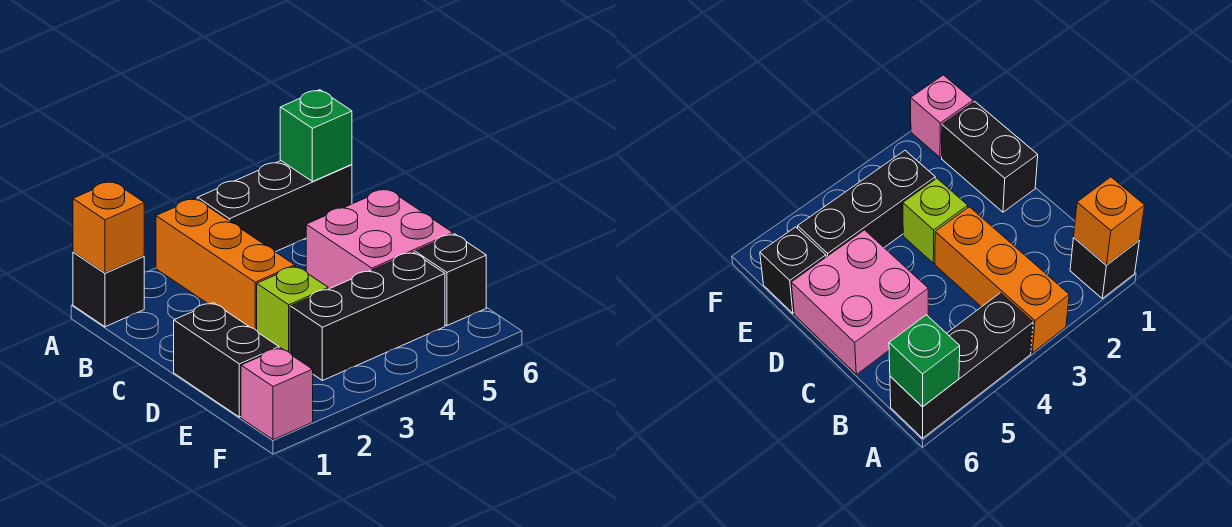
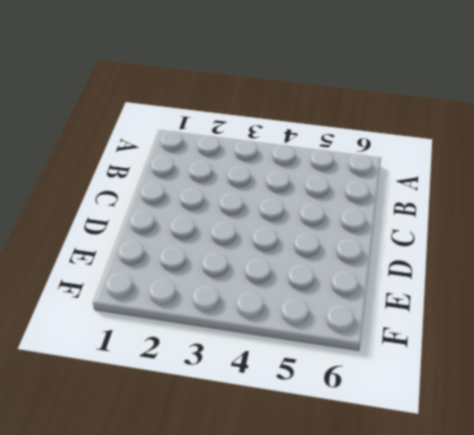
none -> black brick A1 level 1
none -> orange brick A3:C3 level 1

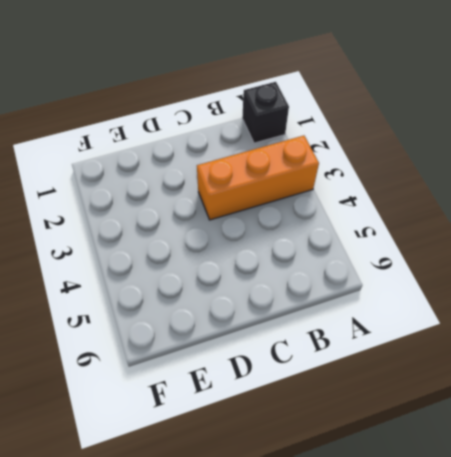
none -> black brick A4:A6 level 1
none -> pink brick C5:D6 level 1

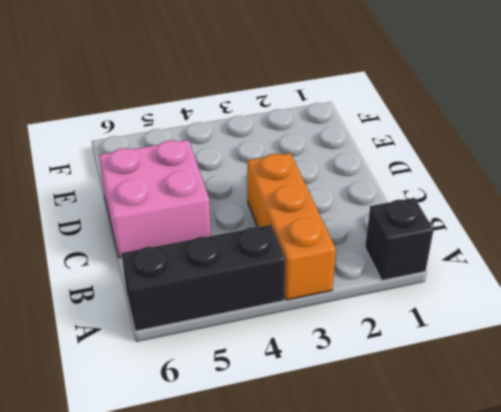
none -> black brick D1:E1 level 1
none -> lime brick D3 level 1

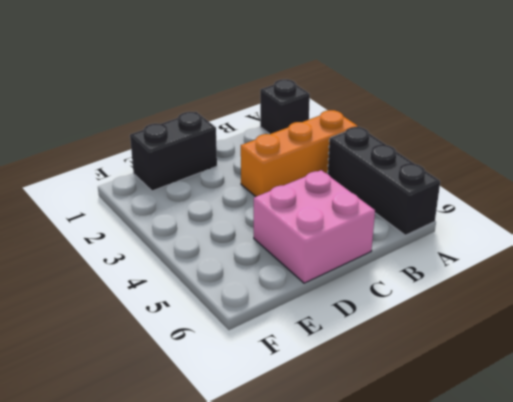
none -> lime brick D3 level 1
none -> black brick E3:E5 level 1

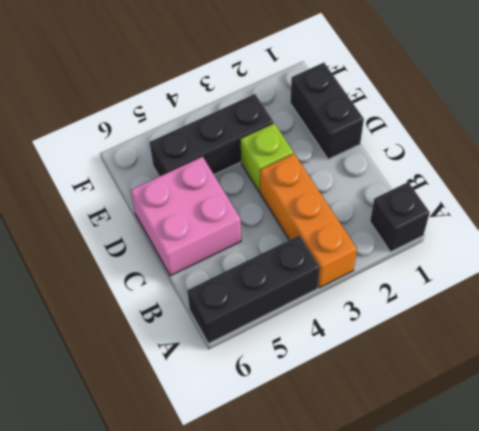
none -> black brick E6 level 1
none -> pink brick F1 level 1

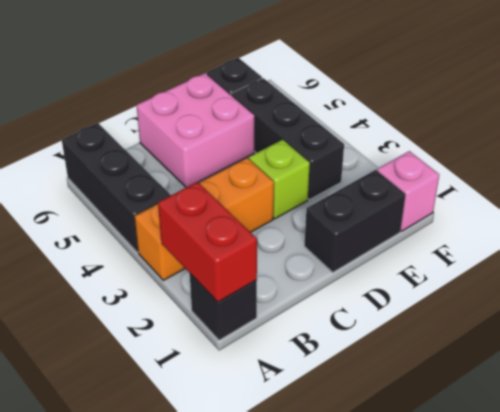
red brick A1:A2 level 2 -> orange brick A1 level 2
none -> green brick A6 level 2

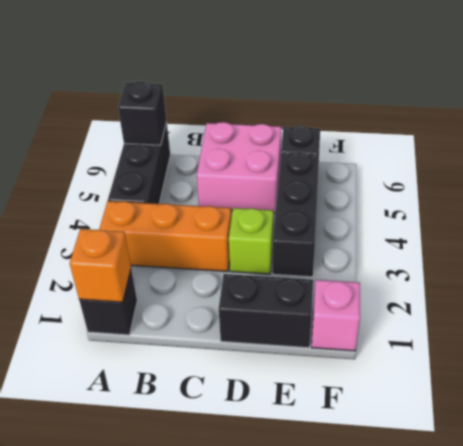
black brick A6 level 2 -> green brick A6 level 2

